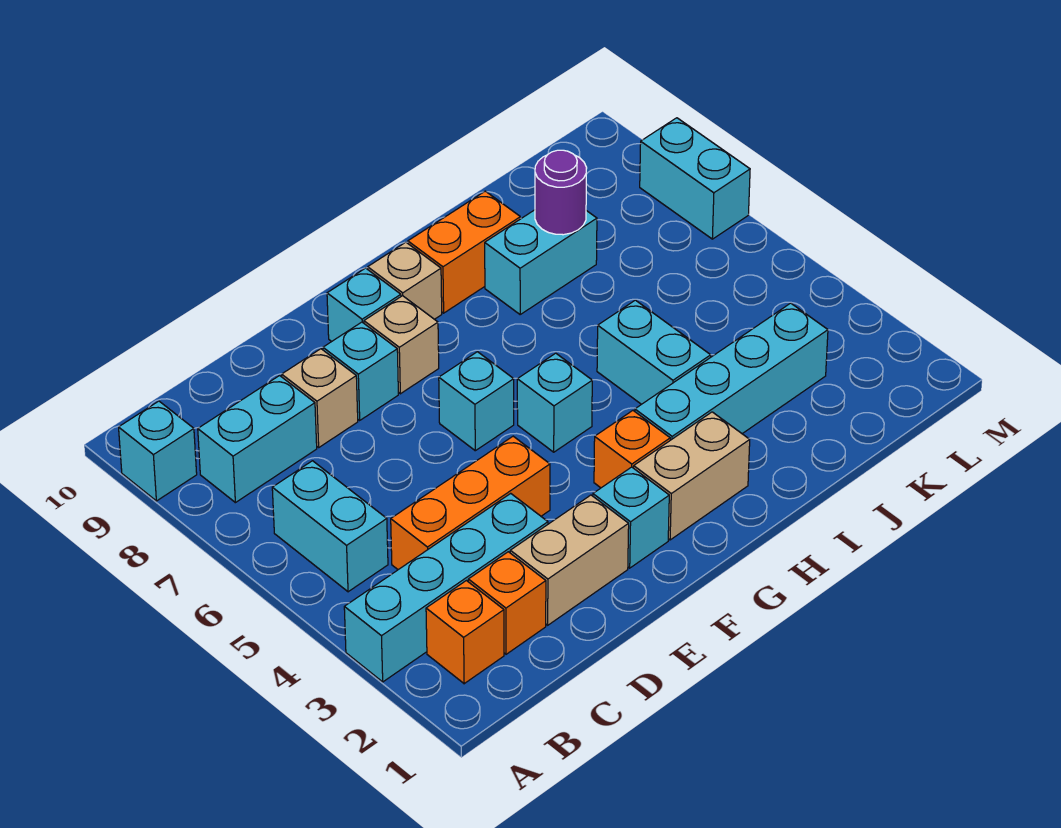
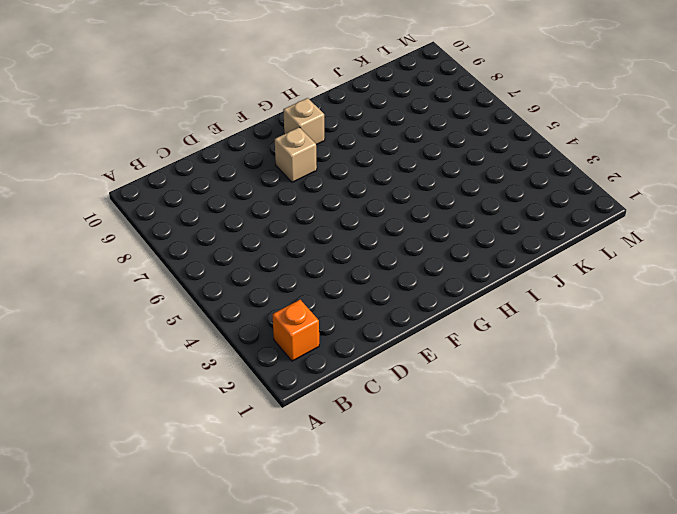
none -> cyan brick A3:D3 level 1
none -> cyan brick A9 level 1
none -> cyan brick B5:B6 level 1

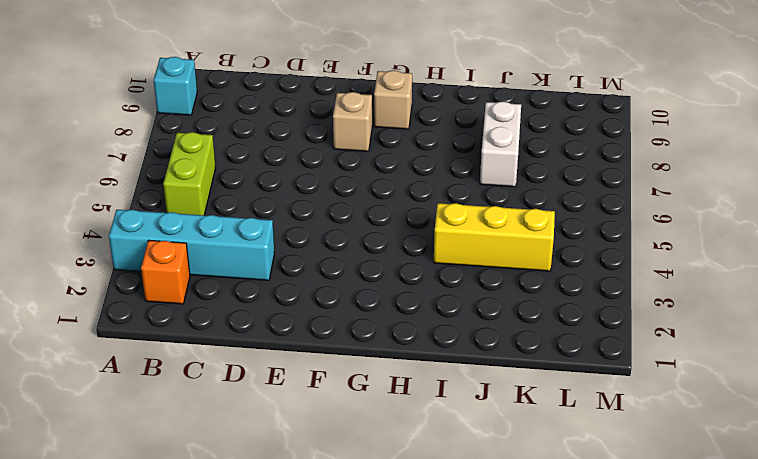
lime brick B5:B6 level 1 -> cyan brick B5:B6 level 1
yellow brick I4:K4 level 1 -> cyan brick I4:I5 level 1
white brick J7:J8 level 1 -> cyan brick I8:J8 level 1
none -> cyan brick B8:C8 level 1
none -> orange brick C2 level 1
none -> orange brick C4:E4 level 1

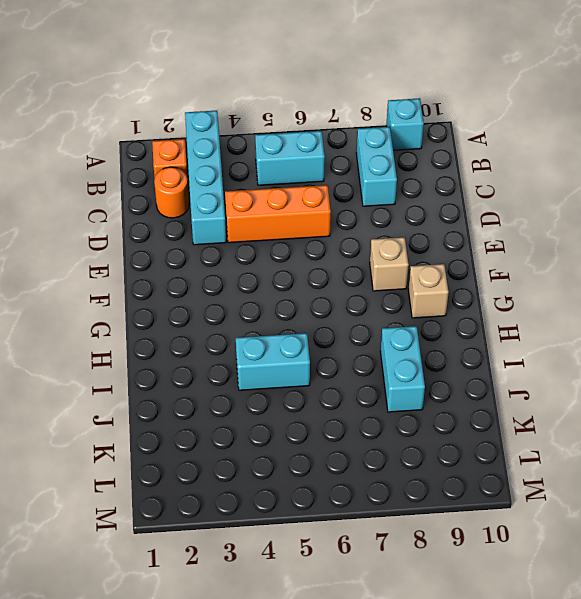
orange round brick C2 level 1 -> orange brick C2 level 1
orange brick D4:D6 level 1 -> orange brick C4:E4 level 1
none -> tan brick D2:E2 level 1
none -> tan brick D8 level 1
none -> cyan brick E8 level 1

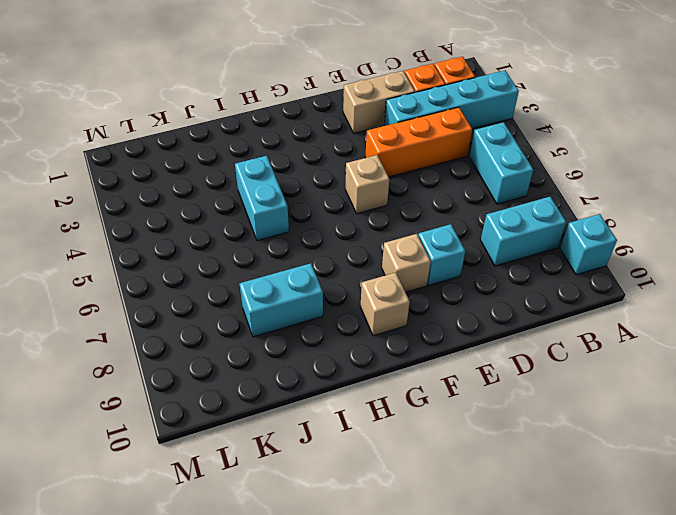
tan brick F5 level 1 -> tan brick D8 level 1
none -> cyan brick F2 level 1
none -> cyan brick F6 level 1
none -> cyan brick F9 level 1

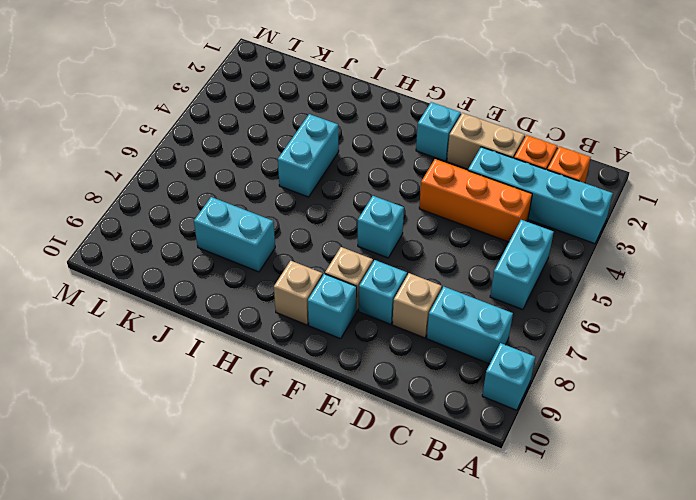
none -> tan brick G2:H2 level 1
none -> orange brick G3 level 1
none -> cyan brick G5 level 1

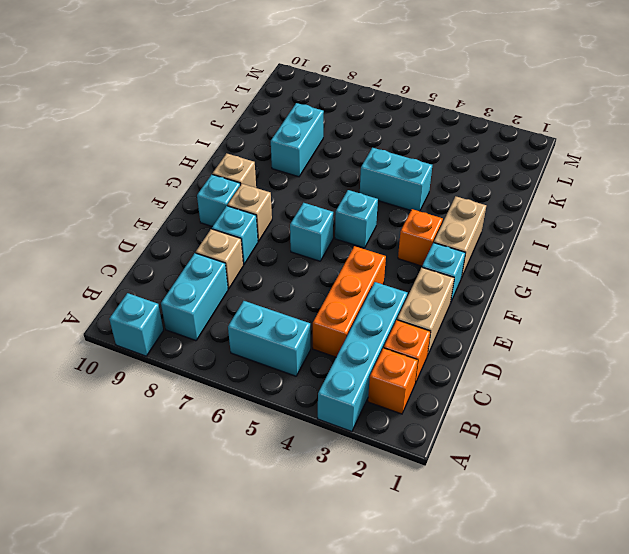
none -> cyan brick H3:K3 level 1
none -> orange brick H9:I9 level 1
none -> cyan brick M7:M8 level 1

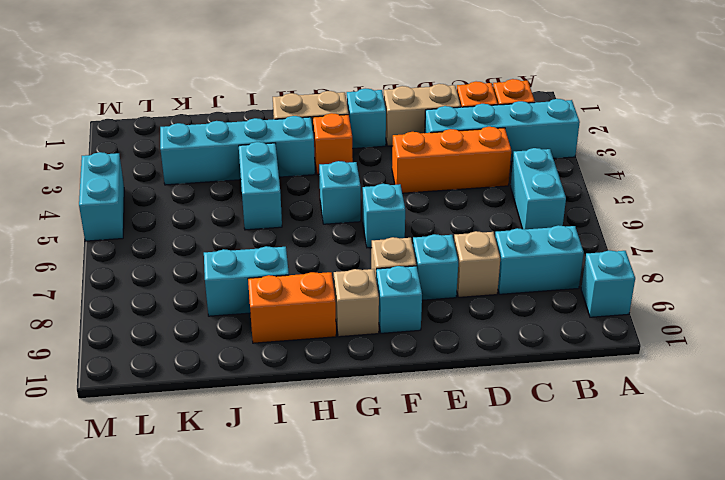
cyan brick M4:M5 level 1 -> cyan brick M7:M8 level 1
none -> purple round brick J8 level 2

